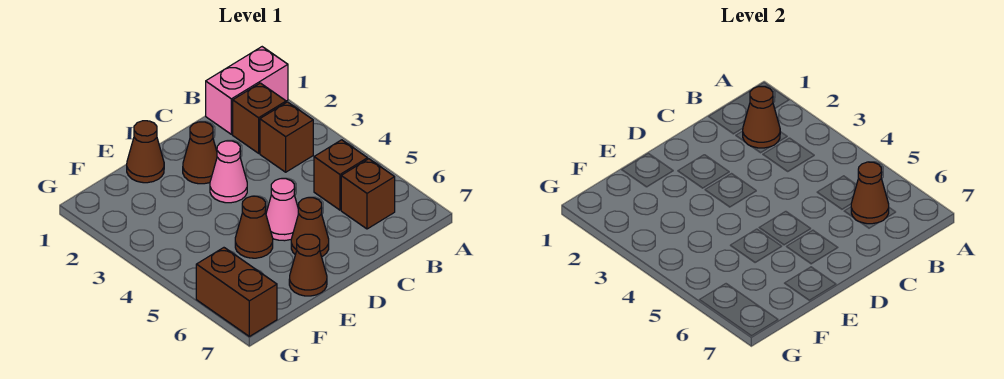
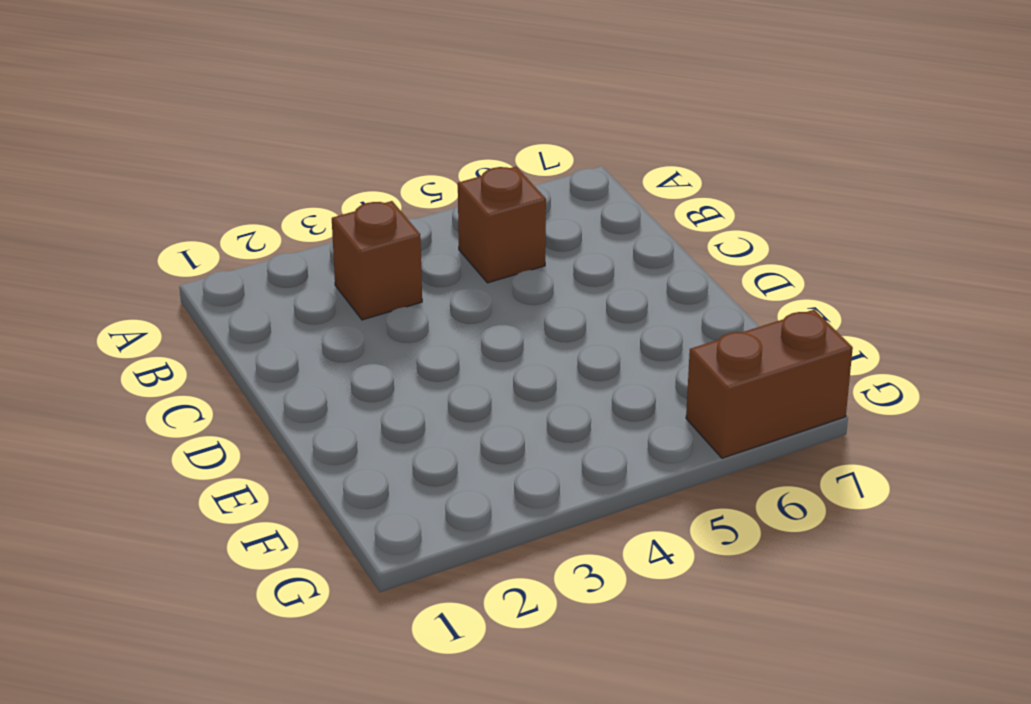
none -> pink brick A1:B1 level 1
none -> brown brick B2 level 1
none -> brown brick B6 level 1

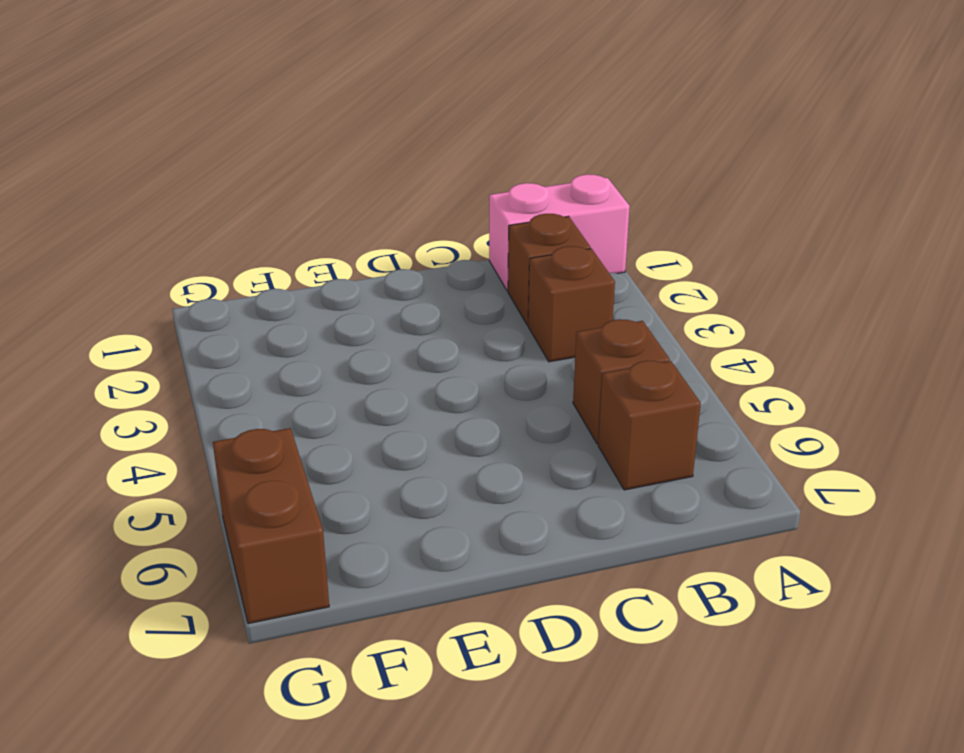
none -> brown cone D2 level 1
none -> pink cone D3 level 1
none -> pink cone D5 level 1

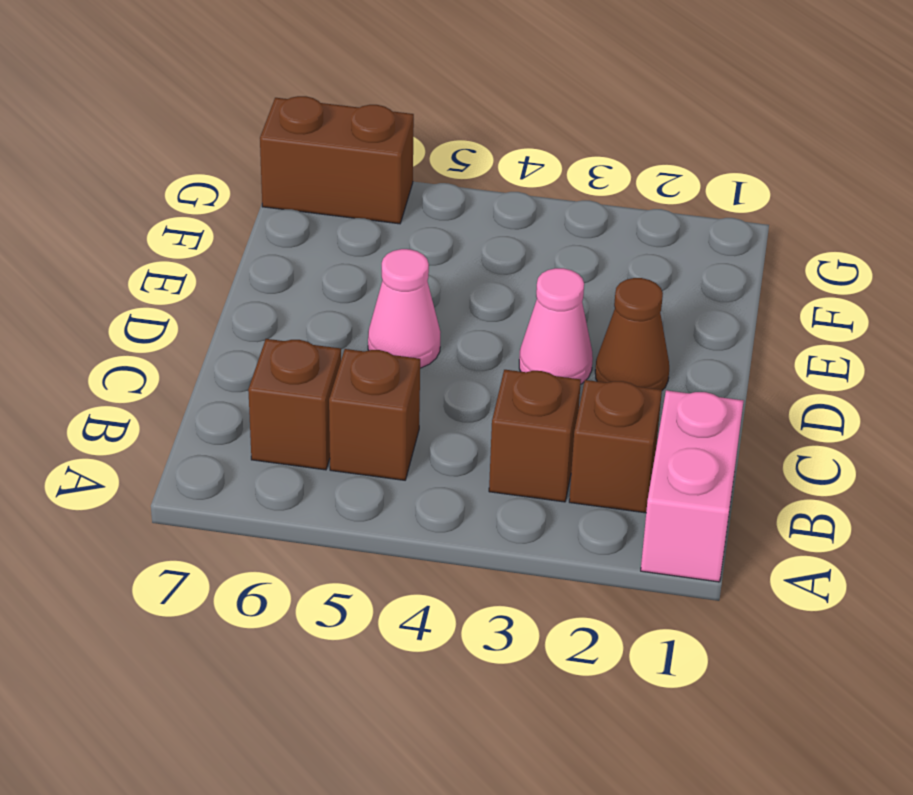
none -> brown cone D6 level 1
none -> brown cone E1 level 1
none -> brown cone E5 level 1

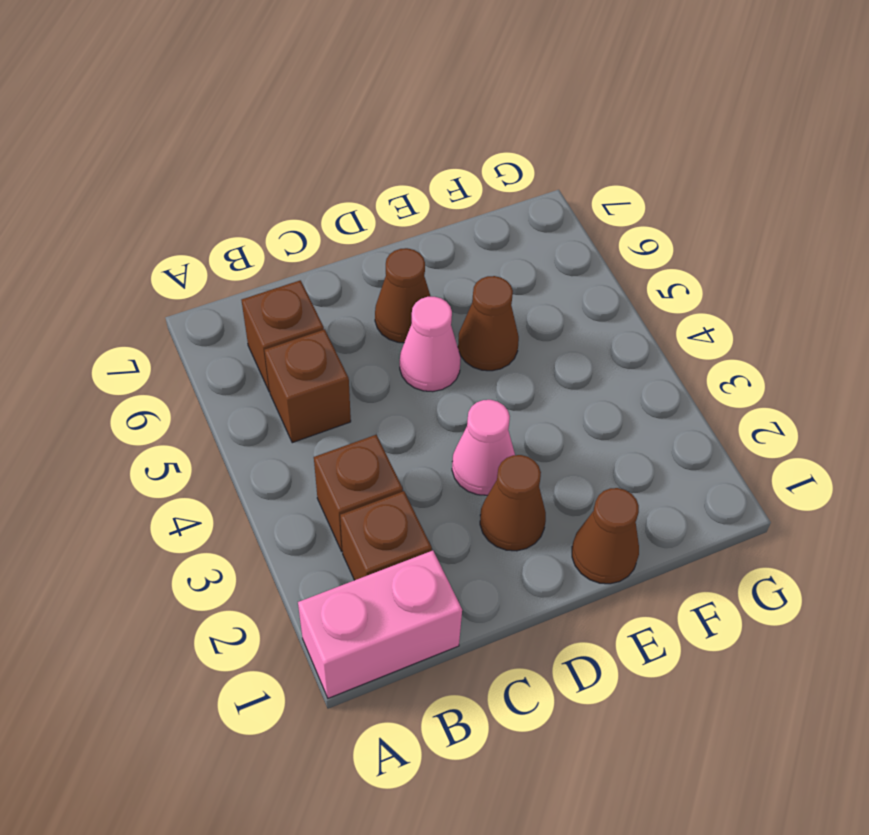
none -> brown cone E7 level 1
none -> brown brick G6:G7 level 1
none -> brown cone B2 level 2

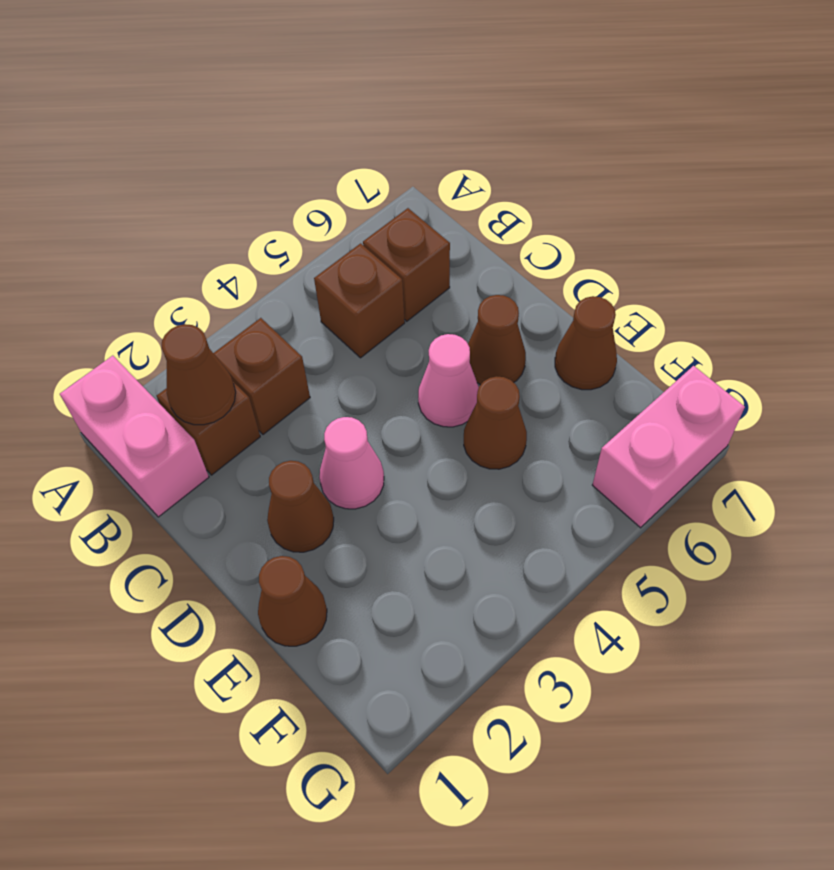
pink brick G6:G7 level 1 -> brown brick G6:G7 level 1
none -> brown cone B6 level 2

